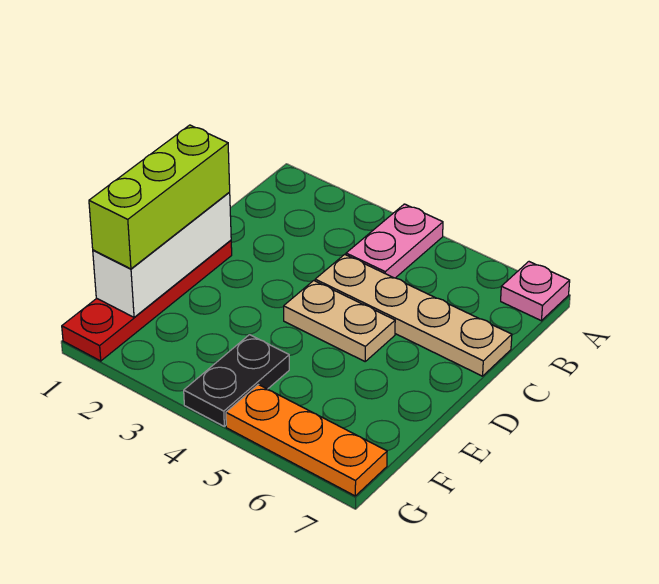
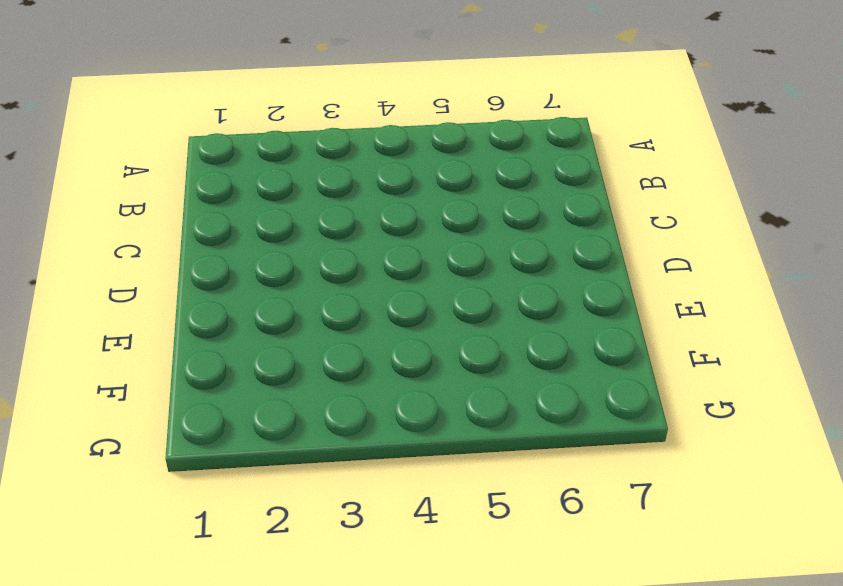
none -> pink plate A4:B4 level 1
none -> pink plate A7 level 1

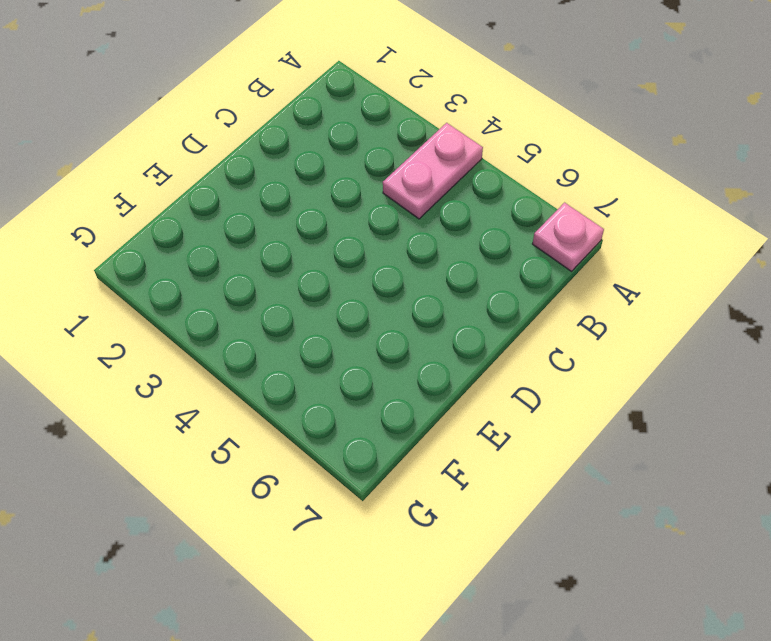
none -> tan plate C4:C7 level 1
none -> red plate D1:G1 level 1

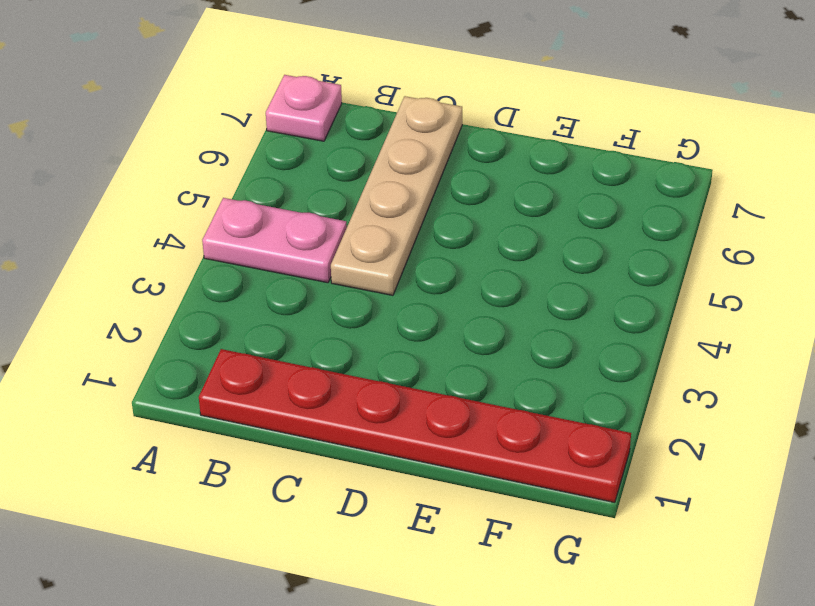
red plate B1:G1 level 1 -> red plate D1:G1 level 1
none -> tan plate D4:D5 level 1
none -> black plate F4:G4 level 1

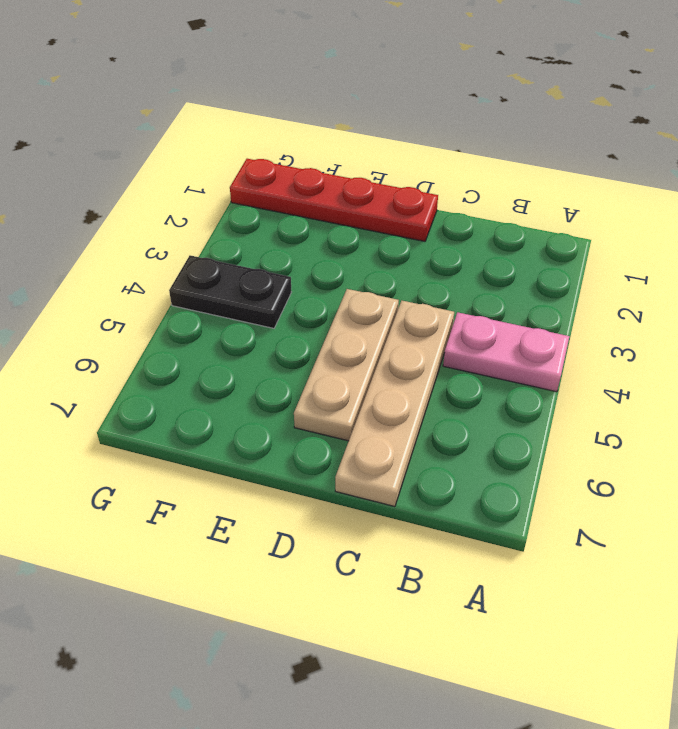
tan plate D4:D6 level 1 -> tan plate D4:D5 level 1
none -> pink plate A7 level 1
none -> orange plate G5:G7 level 1

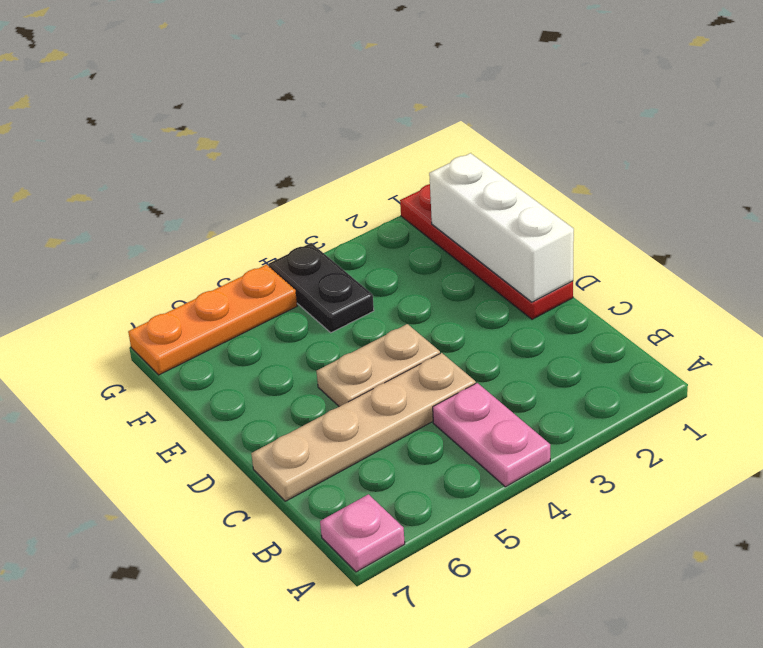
none -> lime brick D1:F1 level 3

